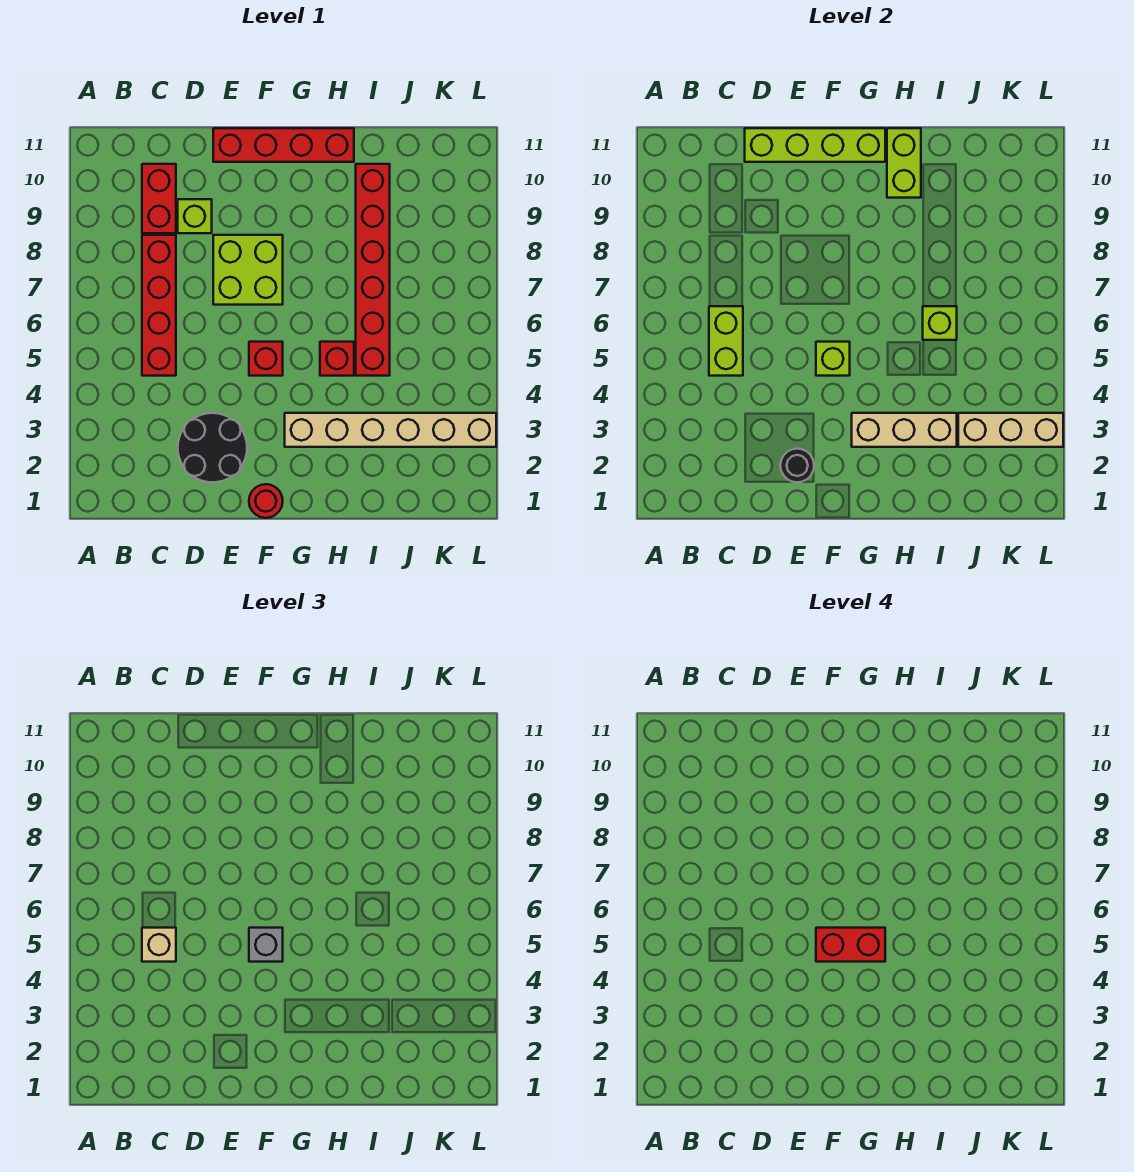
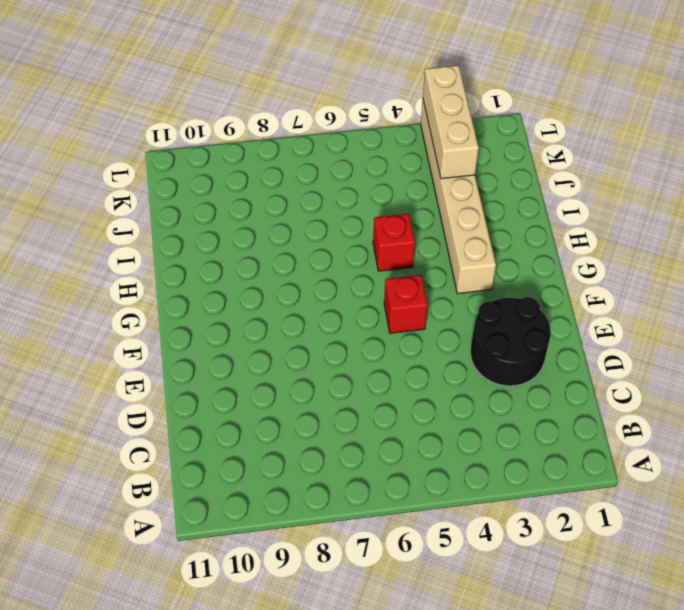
none -> red brick C5:C8 level 1
none -> red brick C9:C10 level 1
none -> lime brick D9 level 1

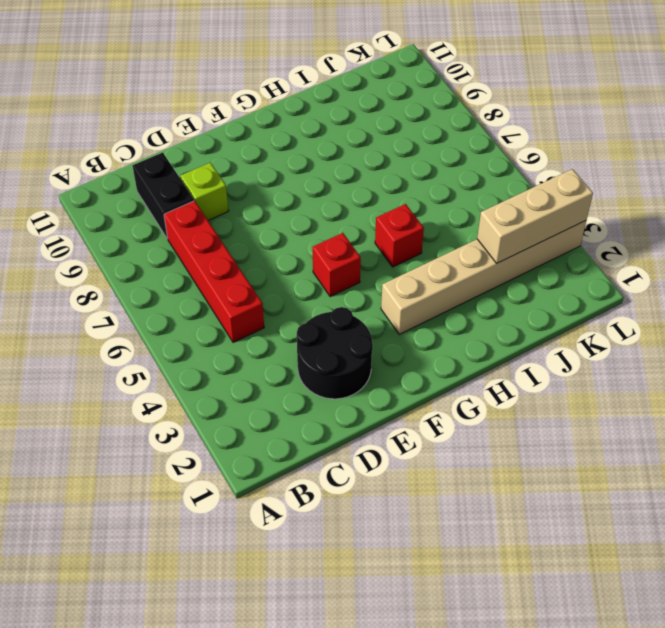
black brick C9:C10 level 1 -> red brick C9:C10 level 1
none -> lime brick E7:F8 level 1
none -> red brick E11:H11 level 1
none -> red round brick F1 level 1

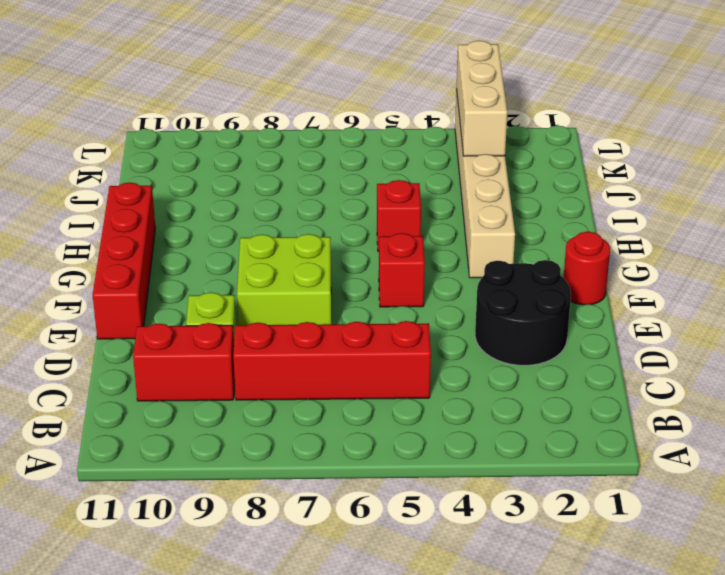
none -> red brick I5:I10 level 1
none -> lime brick C5:C6 level 2
none -> lime brick D11:G11 level 2

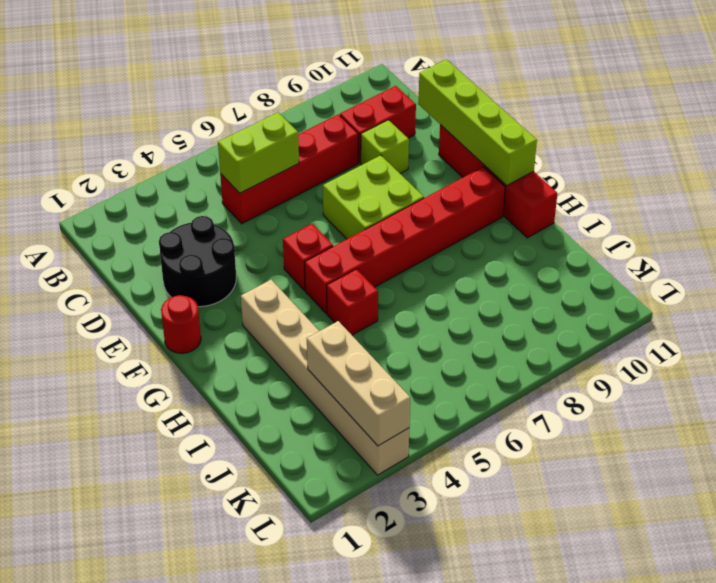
red brick G5:G10 level 1 -> red brick I5:I10 level 1
none -> black round brick E2 level 2
none -> lime brick F5 level 2
none -> tan brick G3:I3 level 2

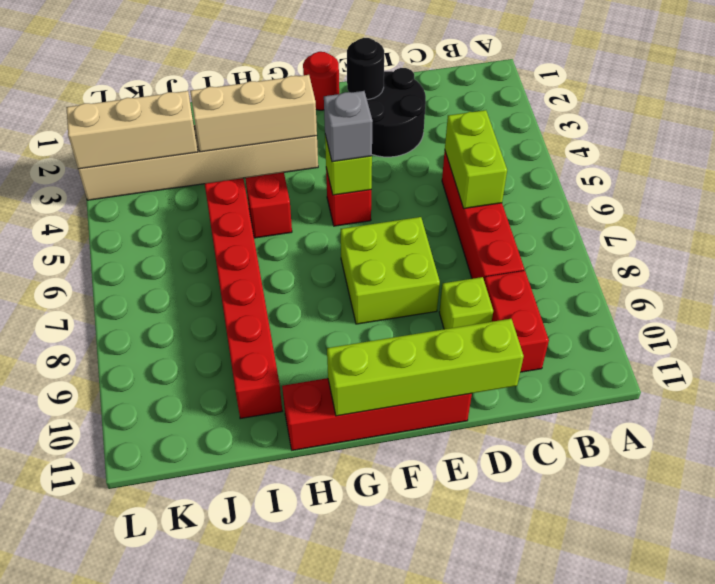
none -> lime brick H10:H11 level 2
none -> lime brick I6 level 2
none -> tan brick C5 level 3

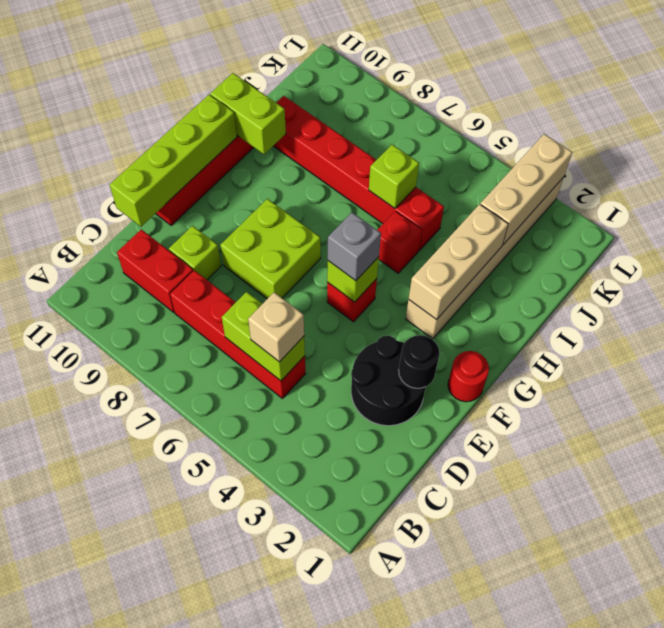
none -> red brick F5:G5 level 4

